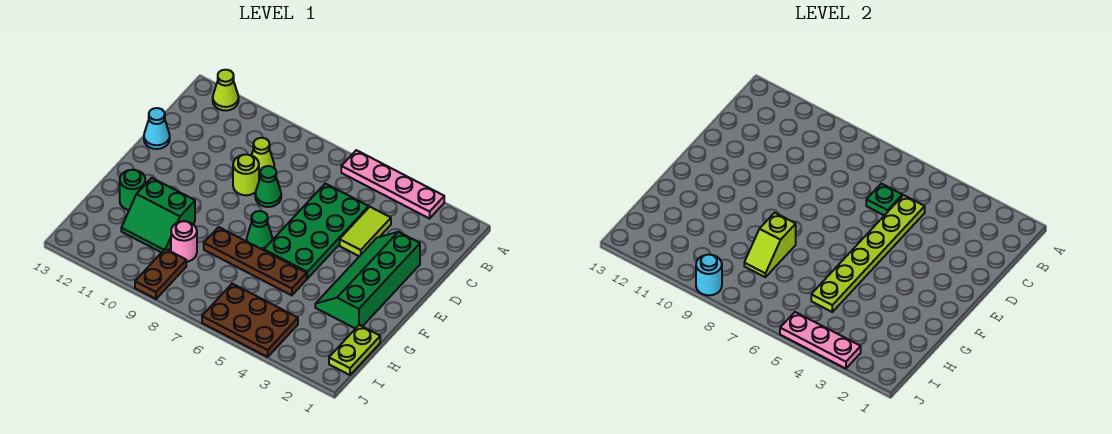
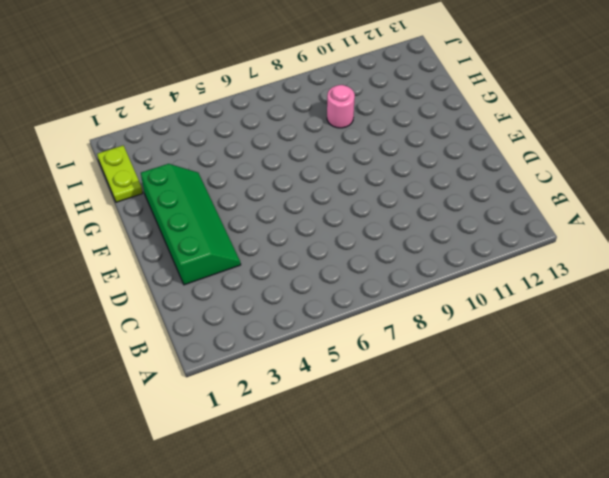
none -> pink plate A3:A6 level 1
none -> lime cone A12 level 1
none -> lime tile C4:D4 level 1

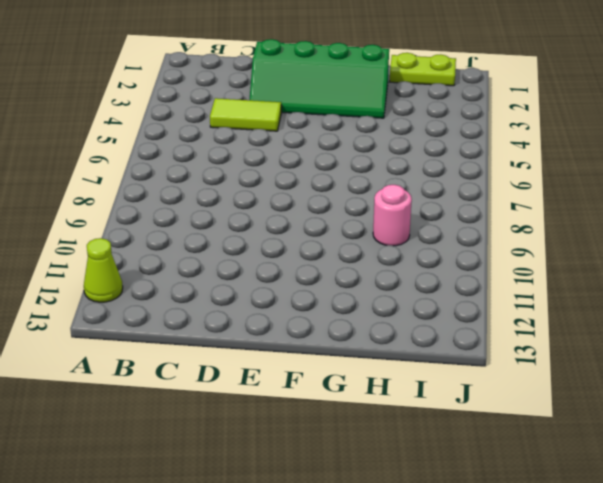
none -> pink plate A3:A6 level 1
none -> green plate C5:F6 level 1
none -> lime cone C9 level 1

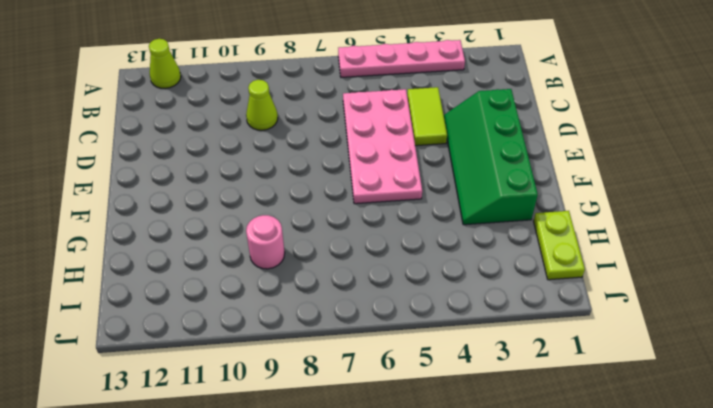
pink plate C5:F6 level 1 -> green plate C5:F6 level 1
none -> green cone D8 level 1
none -> lime round brick D9 level 1
none -> cyan cone D13 level 1

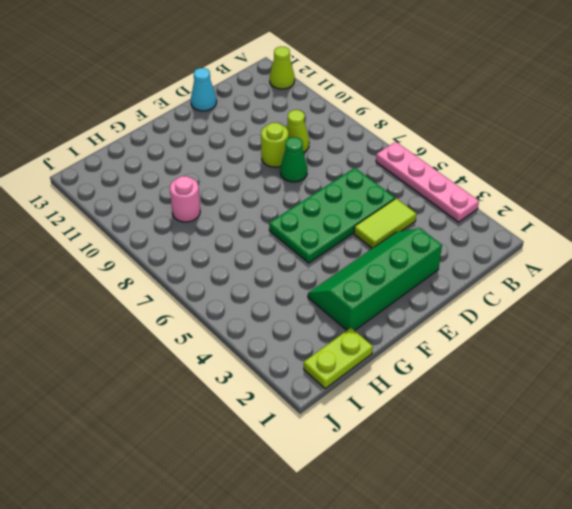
none -> green cone F7 level 1
none -> brown plate G5:G8 level 1
none -> green slope G10:H11 level 1 top G

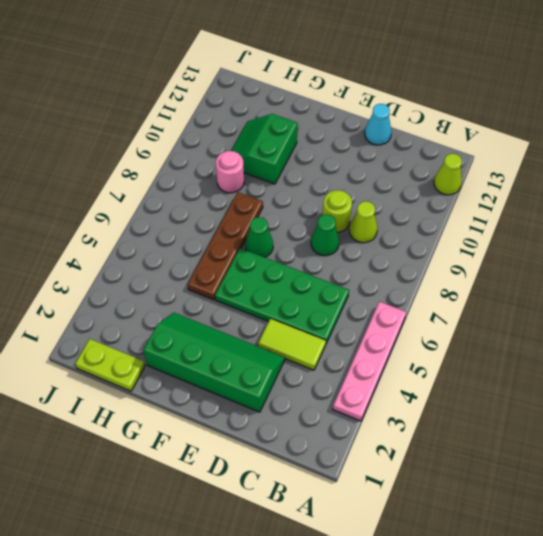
none -> green round brick G12 level 1
none -> brown plate I4:J6 level 1
none -> brown plate I9:J9 level 1

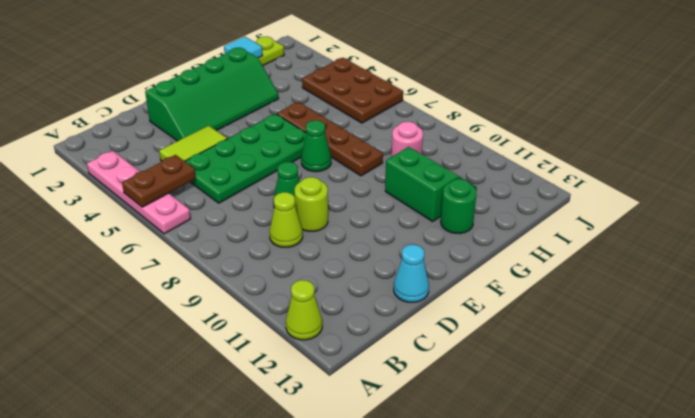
brown plate A5:B5 level 2 -> brown plate I9:J9 level 1
cyan tile H1 level 2 -> none
none -> lime plate C5:H5 level 2
none -> green plate C6 level 2
none -> lime slope G8:H8 level 2 top G

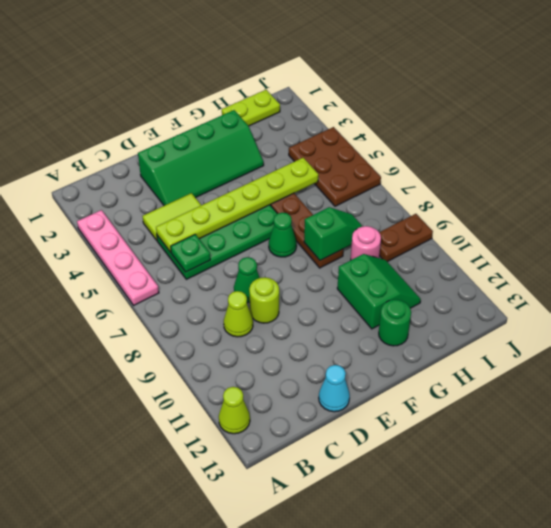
green slope G8:H8 level 2 top G -> lime slope G8:H8 level 2 top G
none -> pink plate J3:J5 level 2
none -> cyan round brick J9 level 2

